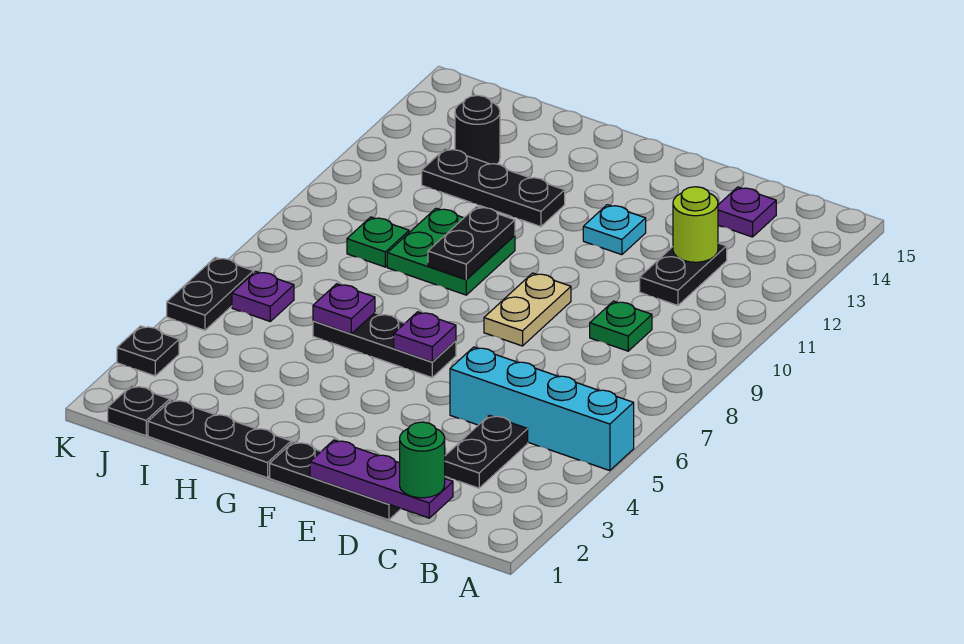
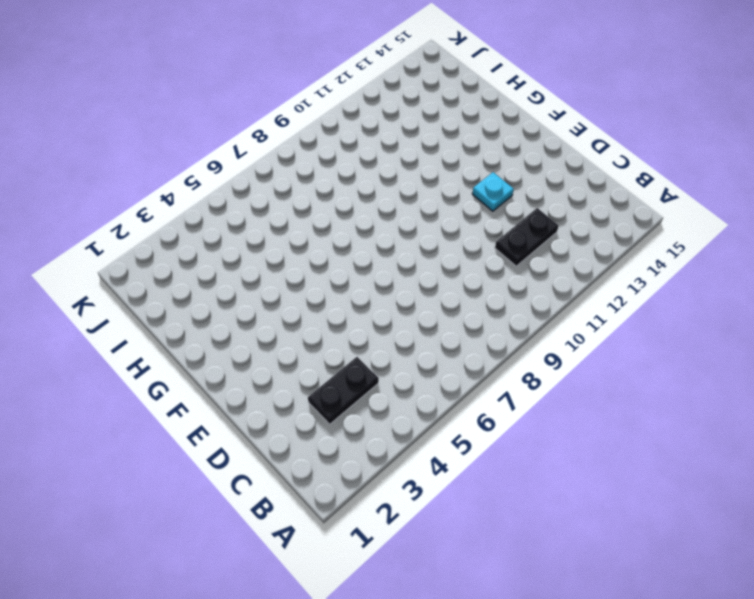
none -> cyan brick A5:D5 level 1
none -> green plate C9 level 1
none -> purple plate C14 level 1

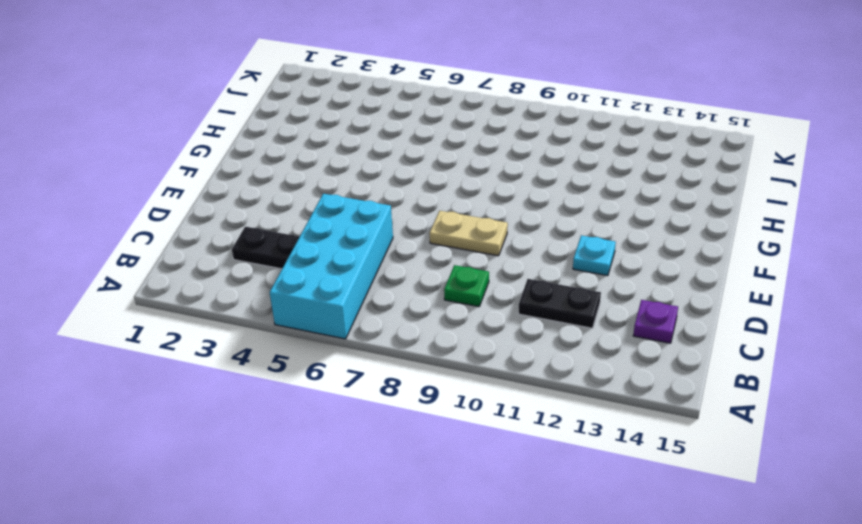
cyan brick A5:D6 level 1 -> cyan brick A5:D5 level 1
none -> black plate D1:F1 level 1
none -> black plate F6:H6 level 1
none -> black plate G1:I1 level 1

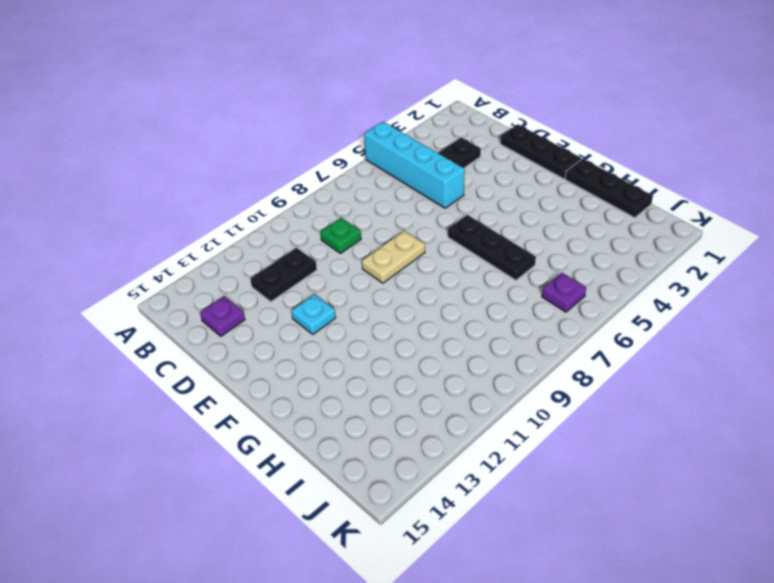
none -> green plate G9:H10 level 1
none -> black plate G12:I12 level 1
none -> green plate I9 level 1

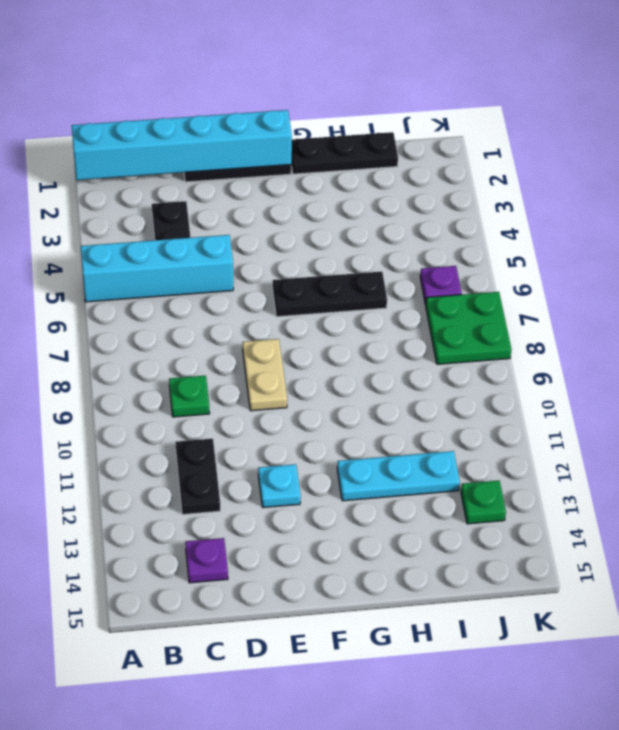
cyan brick A1:F1 level 2 -> purple plate C1:E1 level 2
cyan plate G12:I12 level 1 -> black plate G12:I12 level 1
green plate J7:K8 level 1 -> green plate G9:H10 level 1
green plate J13 level 1 -> green plate I9 level 1
none -> black round brick I13 level 1
none -> black plate J1 level 1
none -> black plate K3 level 1

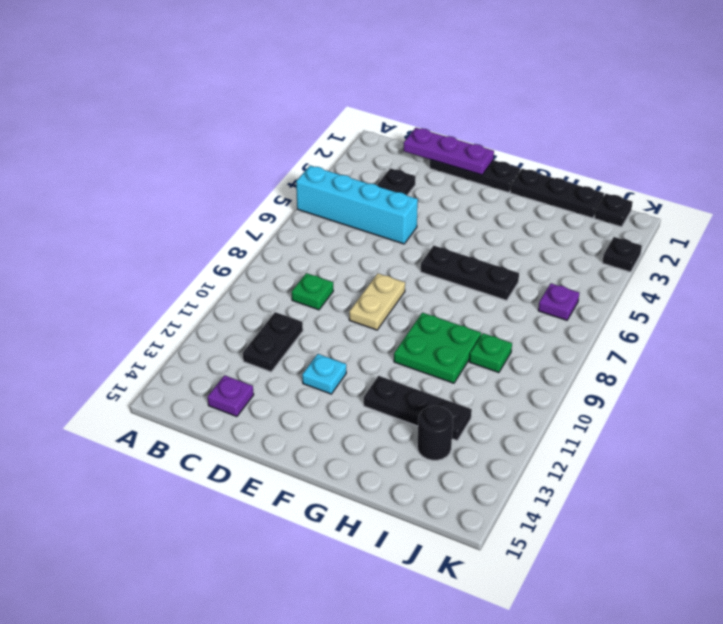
none -> black plate K5:K6 level 1
none -> lime round brick C12 level 2
none -> purple plate F6 level 2

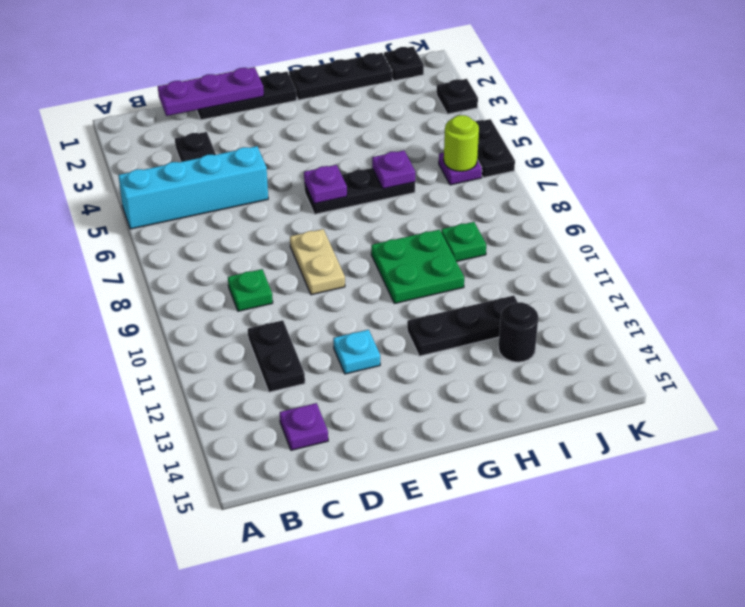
lime round brick J6 level 2 -> lime round brick C12 level 2
none -> black plate G9:G10 level 2
none -> green round brick C1 level 3

